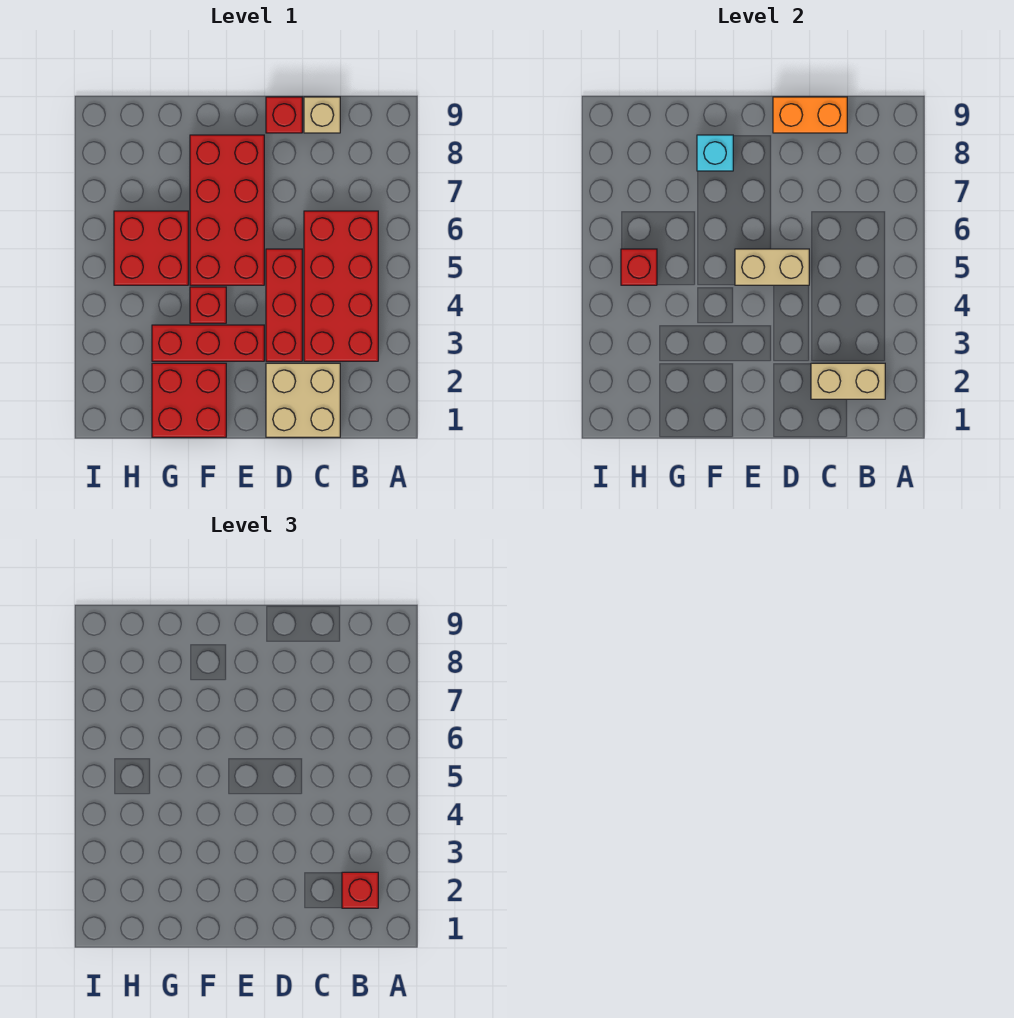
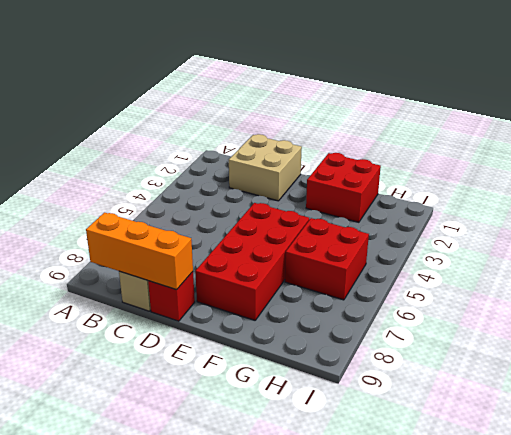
orange brick B9:D9 level 2 -> orange brick C9:D9 level 2
none -> red brick B3:C6 level 1
none -> red brick D3:D5 level 1
none -> red brick E3:G3 level 1

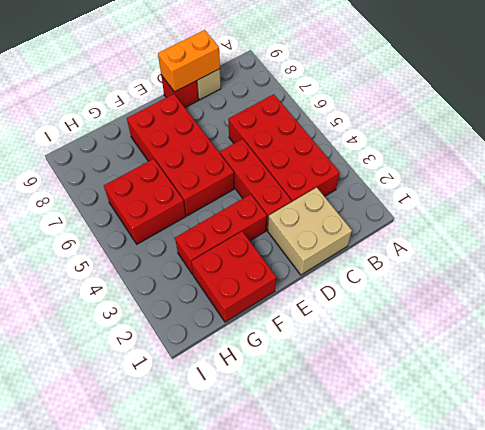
none -> red brick F4 level 1
none -> tan brick B2:C2 level 2
none -> tan brick D5:E5 level 2

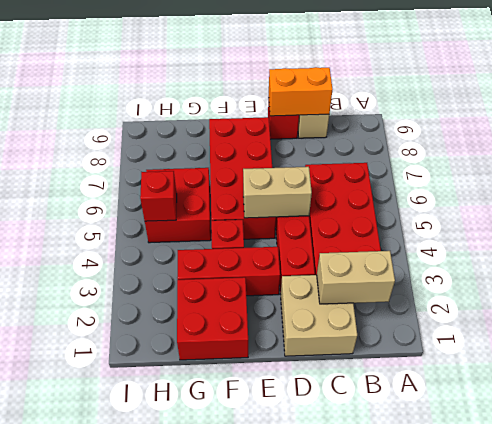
none -> cyan brick F8 level 2
none -> red brick B2 level 3

